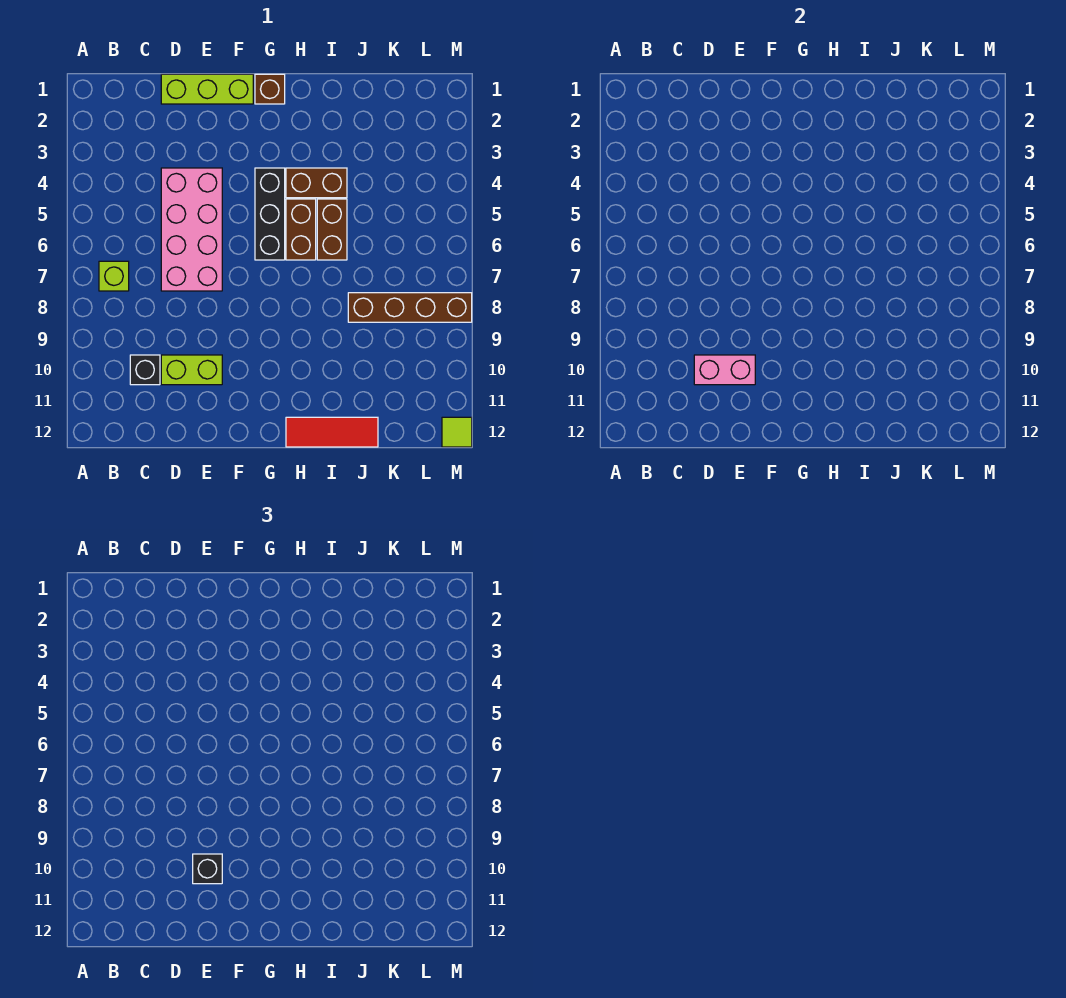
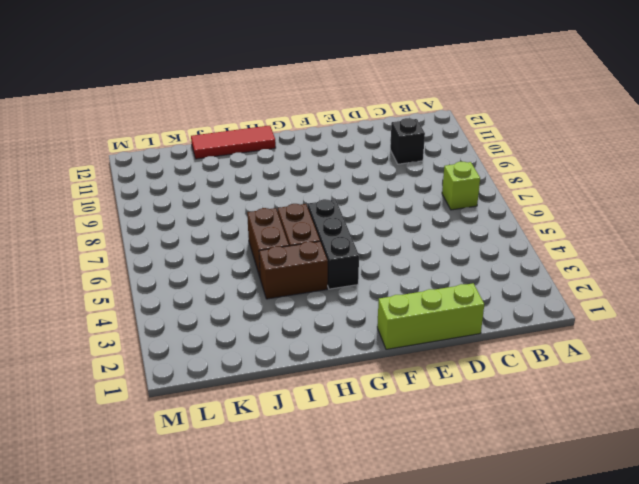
none -> pink brick D4:E7 level 1
none -> lime brick D10:E10 level 1
none -> brown brick G1 level 1

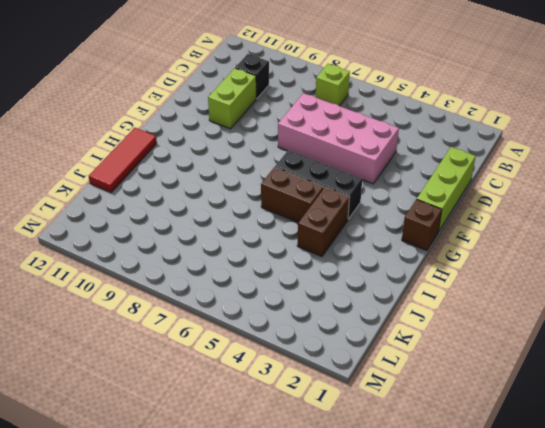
none -> brown brick I5:I6 level 1
none -> brown brick J8:M8 level 1
none -> lime tile M12 level 1

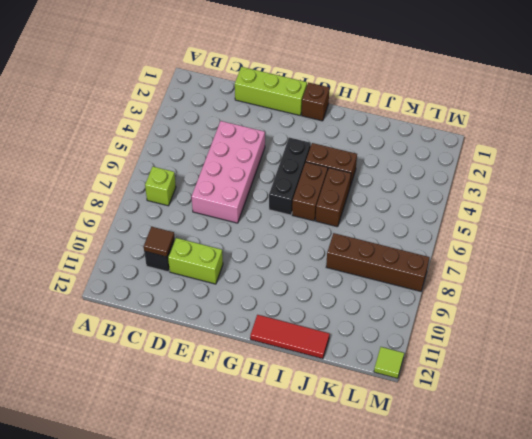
brown tile C10 level 2 -> none
none -> pink brick D10:E10 level 2
none -> black brick E10 level 3

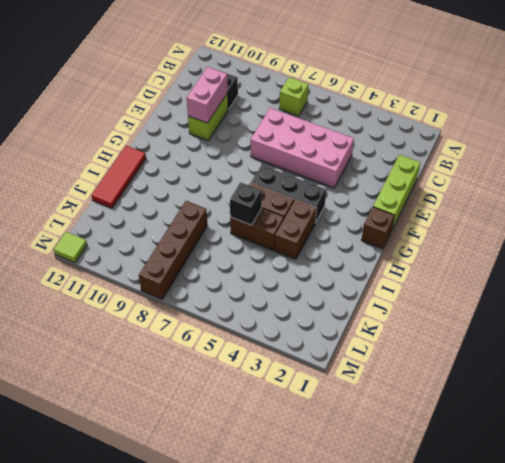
black brick I6 level 2 -> black brick E10 level 3

